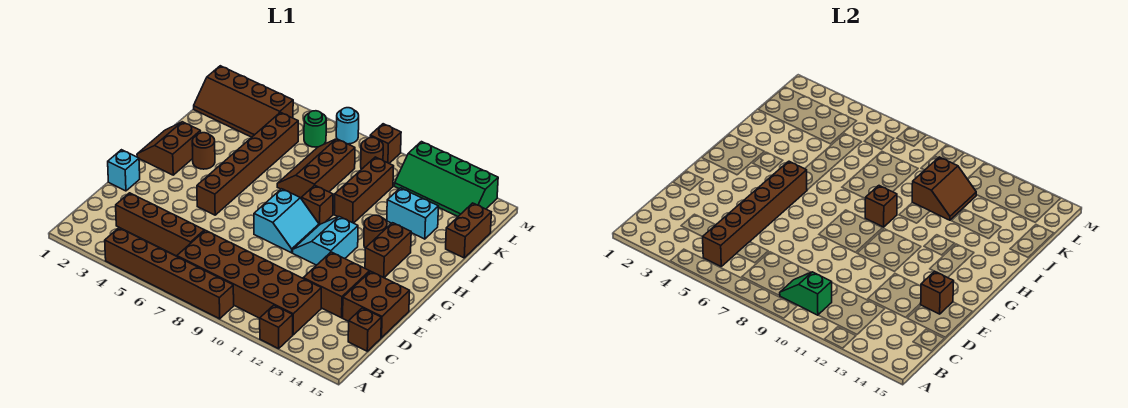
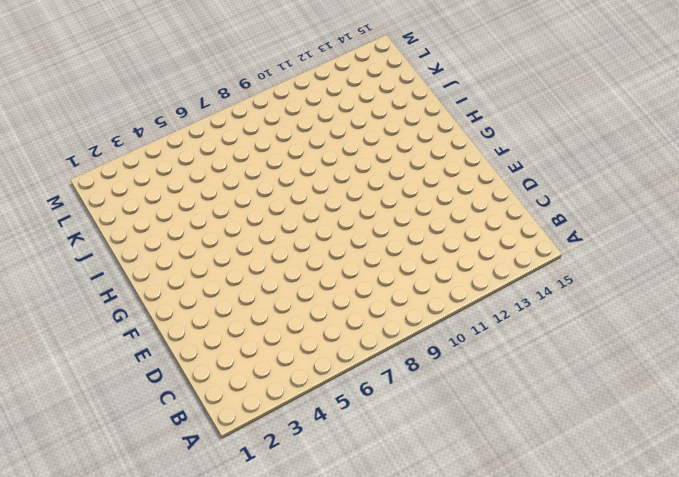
none -> brown brick A4:A9 level 1
none -> brown brick A12 level 1
none -> brown brick B7:C12 level 1
none -> brown brick C3:C6 level 1

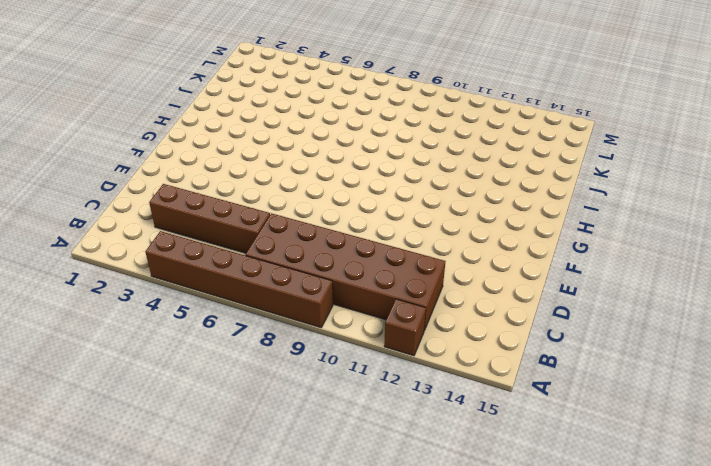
none -> brown brick C15 level 1
none -> brown brick D12:E13 level 1
none -> brown brick D14:E15 level 1
none -> cyan brick E1 level 1

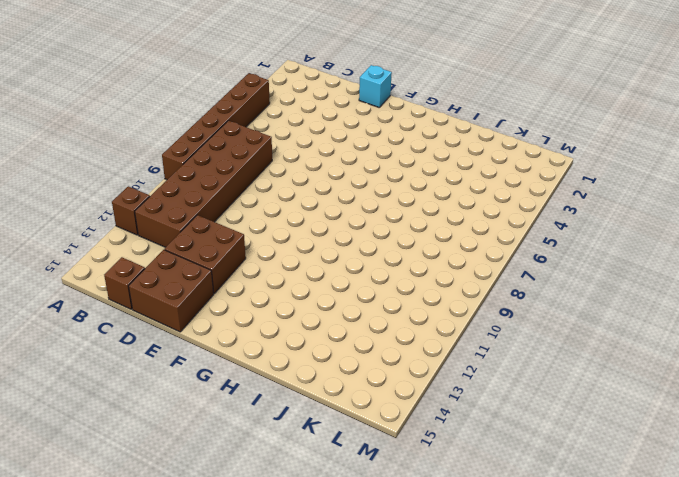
none -> brown brick C3:C6 level 1
none -> brown brick F5:K5 level 1
none -> cyan slope F8:G9 level 1 top 8
none -> cyan slope F10:G11 level 1 top 11

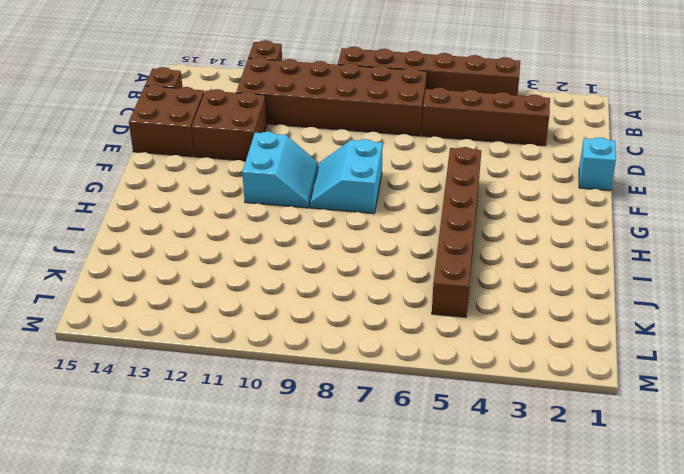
none -> brown slope G1:H2 level 1 top 2
none -> brown brick G13:H13 level 1
none -> brown round brick H3 level 1
none -> brown brick H9 level 1

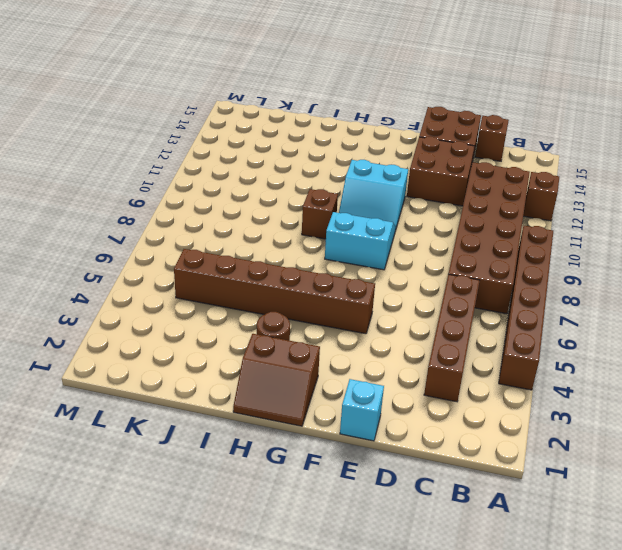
none -> brown brick G13:H13 level 1
none -> brown round brick H12 level 1
none -> brown slope I7:K8 level 1 top 8
none -> brown brick I10:K10 level 1

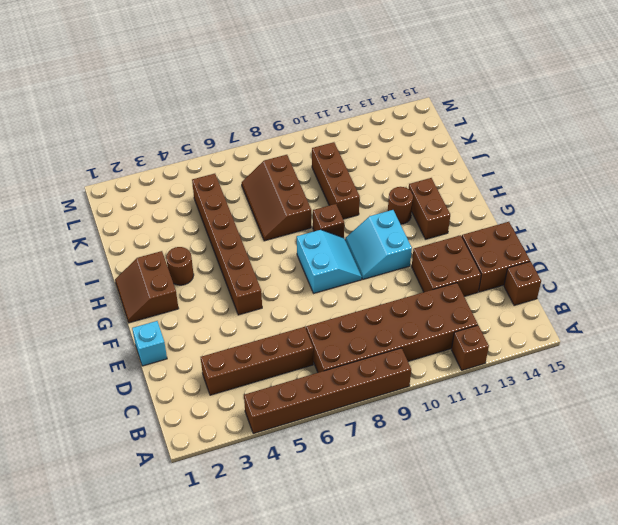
none -> cyan brick J12:J13 level 1
none -> brown brick J15:K15 level 1
none -> brown slope K1:L4 level 1 top L
none -> green round brick L6 level 1

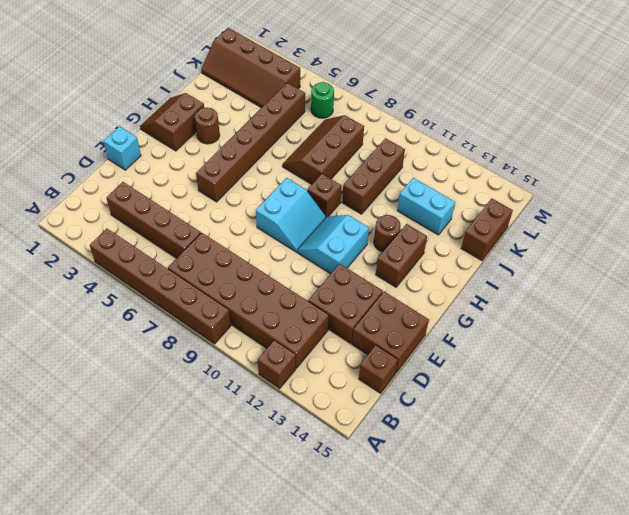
none -> brown round brick L9 level 1
none -> green slope L11:M14 level 1 top M
none -> cyan round brick M7 level 1
none -> brown brick M9 level 1

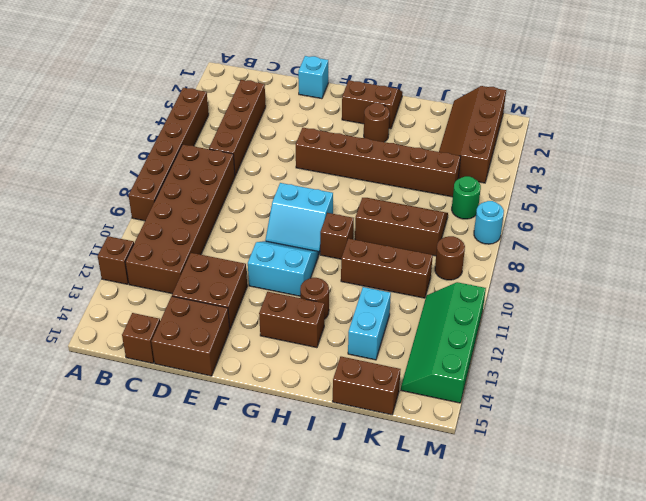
none -> brown brick M9 level 1
none -> brown brick B5:G5 level 2
none -> green slope B9:B10 level 2 top 10
none -> brown brick E14 level 2

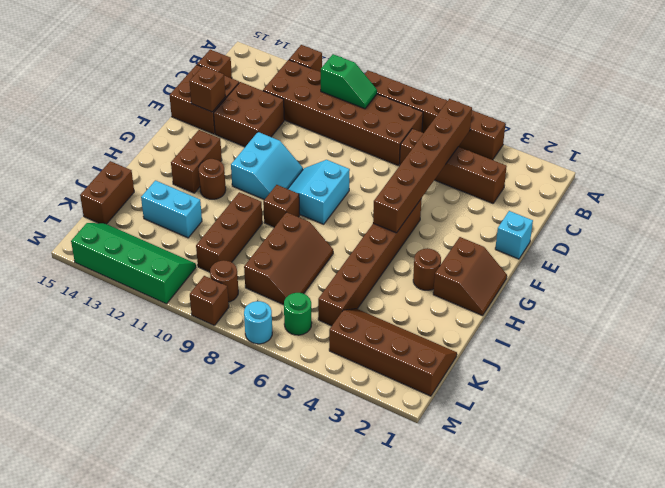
none -> brown brick H9 level 2
none -> brown slope J10:K11 level 2 top 10

